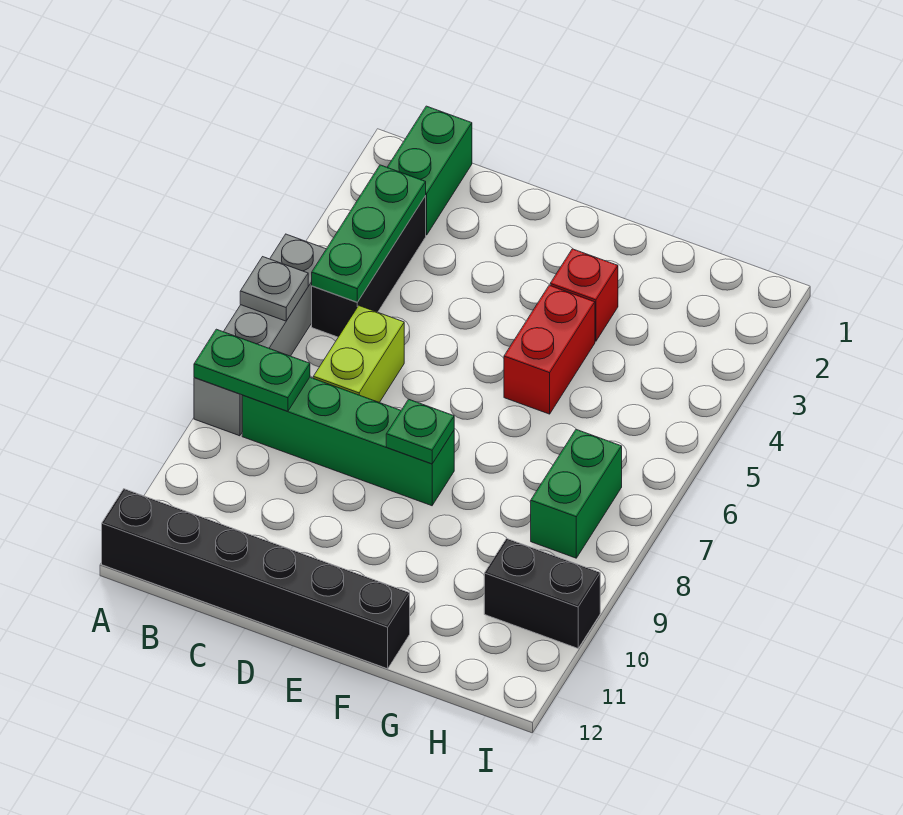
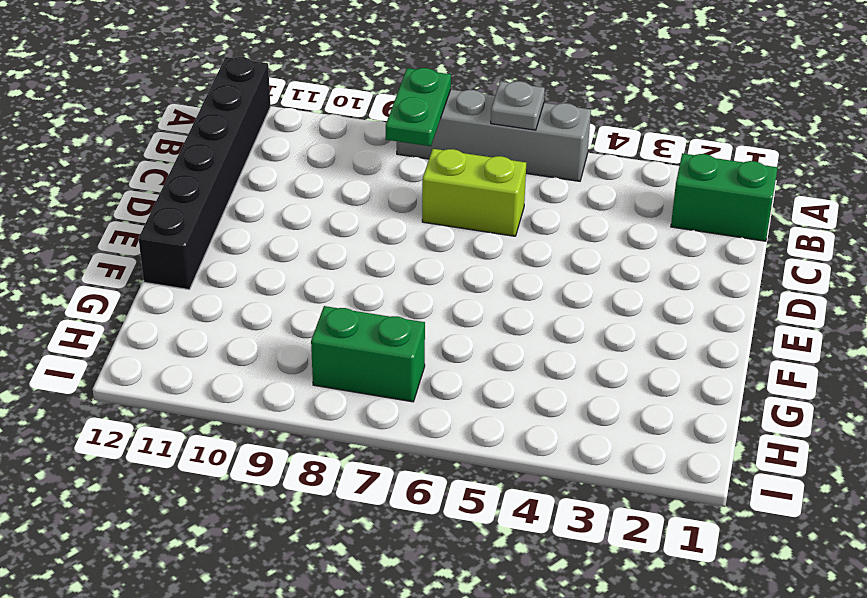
none -> black brick B3:B5 level 1
none -> green brick B8:E8 level 1
none -> red brick F3 level 1

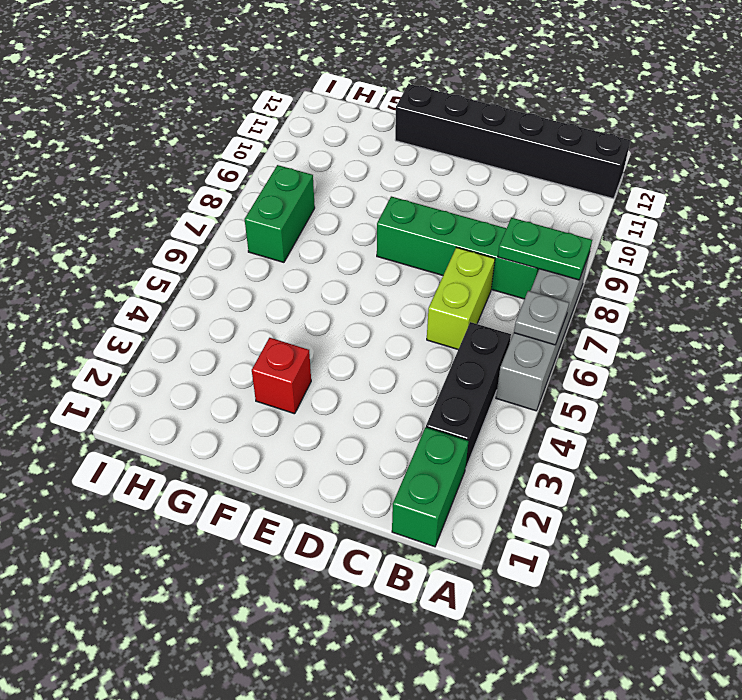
none -> red brick F4:F5 level 1
none -> black brick H10:I10 level 1
none -> green plate B3:B5 level 2

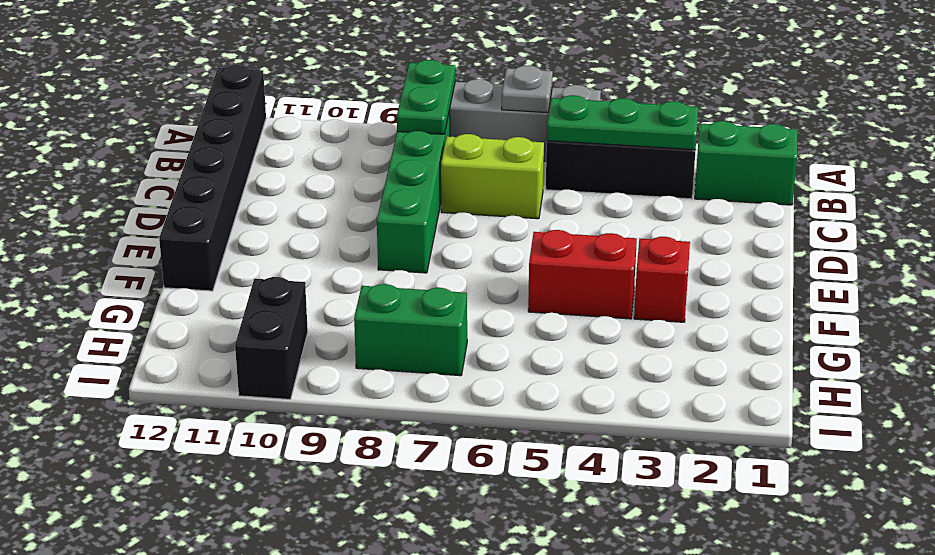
none -> green plate E8 level 2

